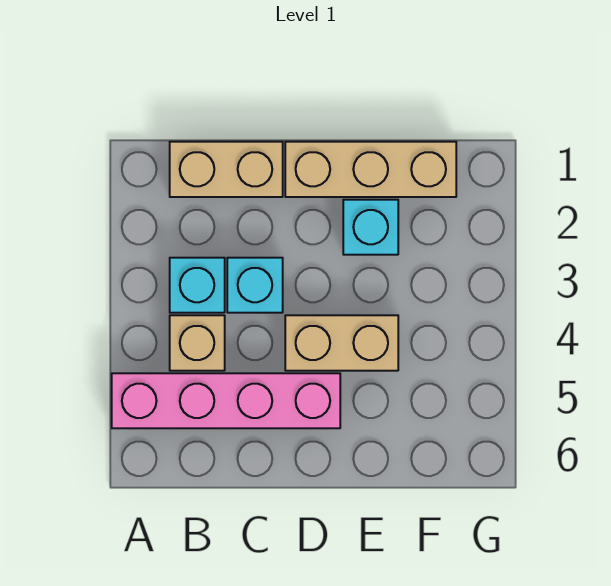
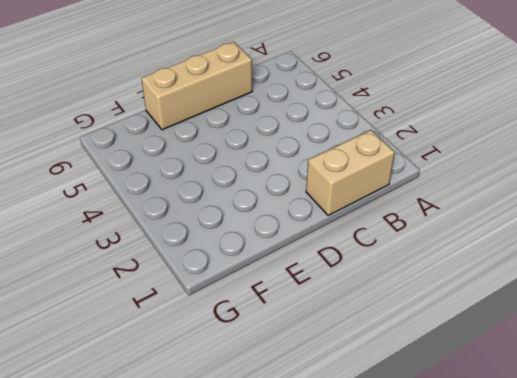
tan brick C6:E6 level 1 -> tan brick D1:F1 level 1
none -> pink brick A5:D5 level 1
none -> cyan brick B3 level 1

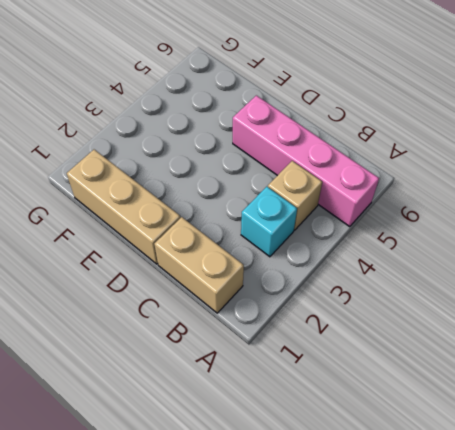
none -> cyan brick C3 level 1
none -> tan brick D4:E4 level 1

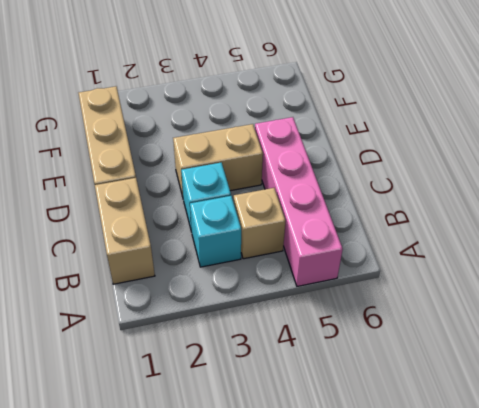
tan brick D3:D4 level 1 -> tan brick D4:E4 level 1
none -> cyan brick E2 level 1

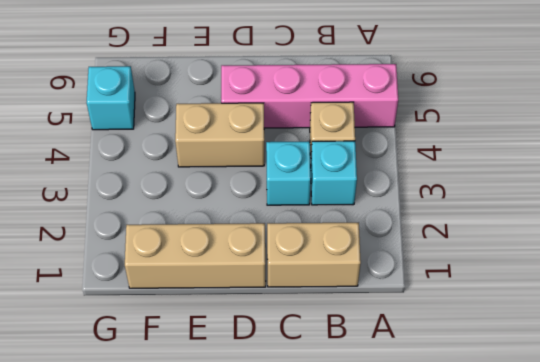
cyan brick G5 level 1 -> cyan brick E2 level 1

